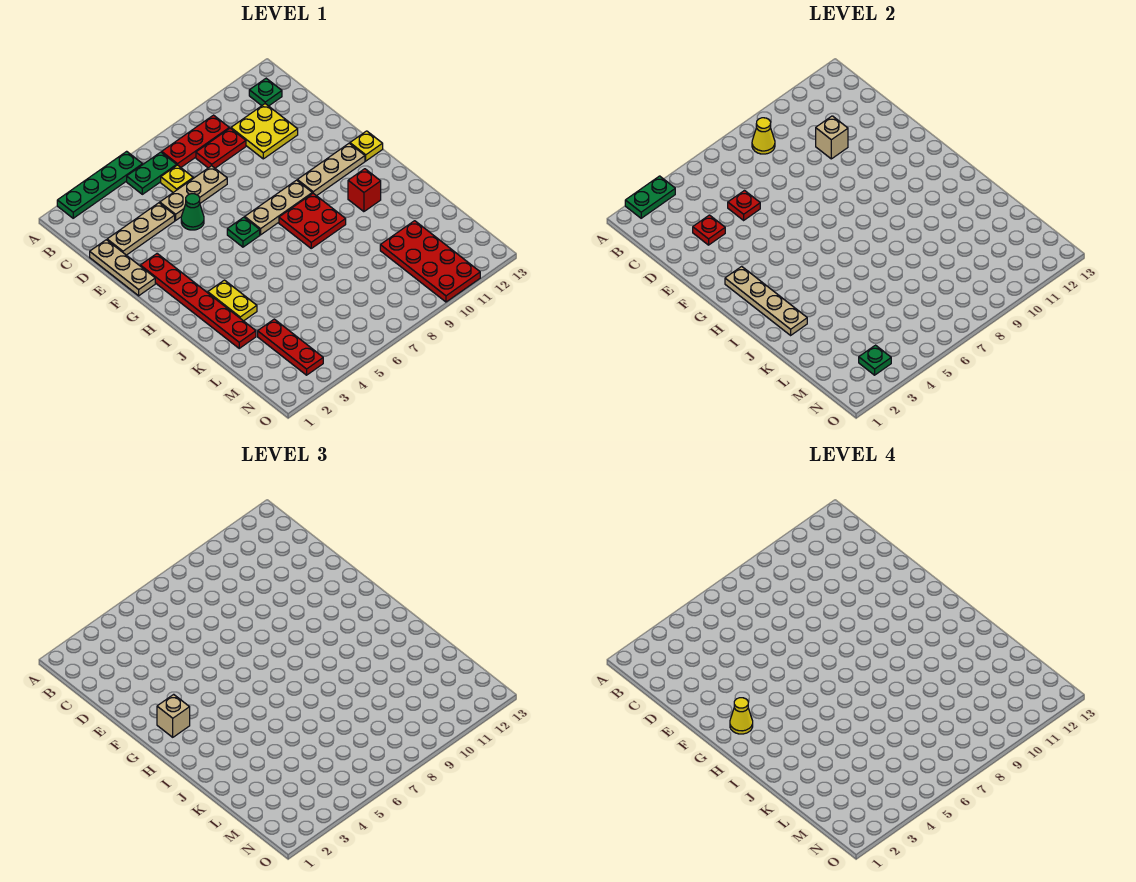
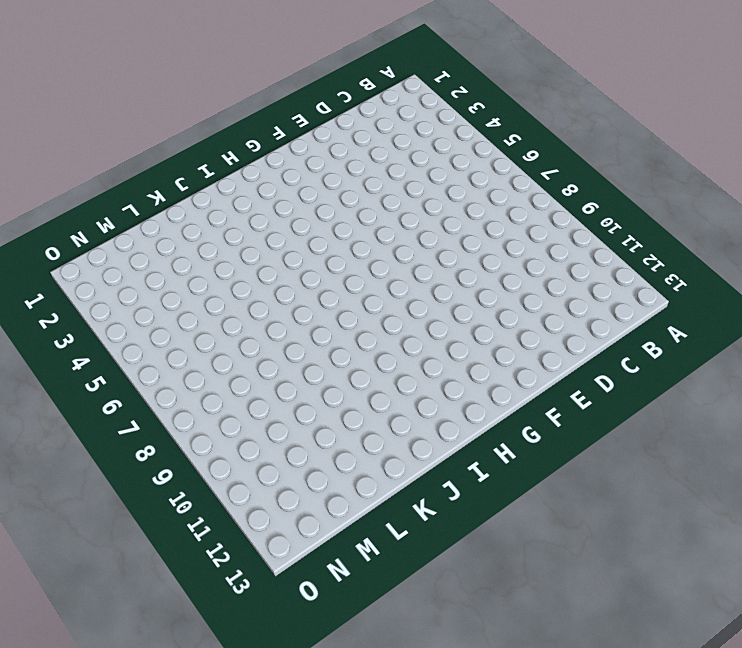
none -> green plate A2:A5 level 1
none -> green plate B5:B6 level 1
none -> red plate B7:B9 level 1
none -> green plate B12 level 1

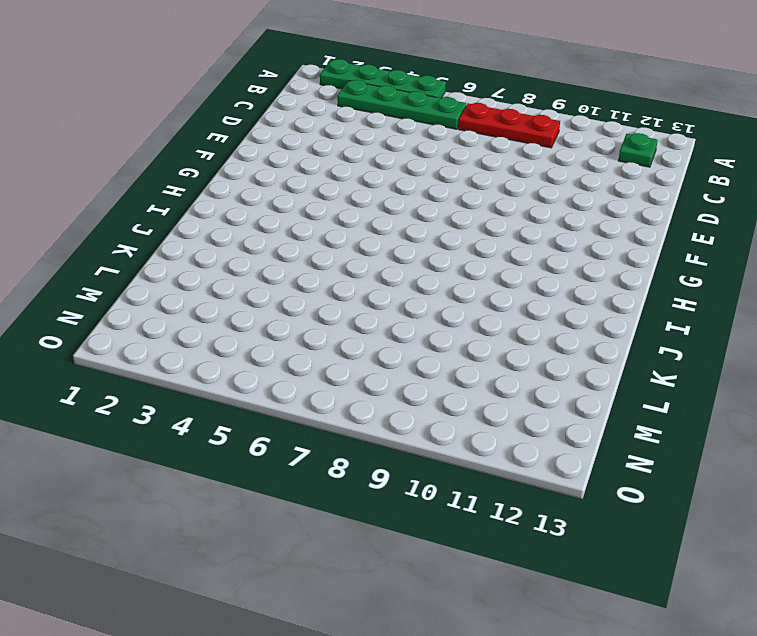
green plate B3:B6 level 1 -> green plate B5:B6 level 1
none -> yellow plate C6 level 1
none -> red plate C8:C9 level 1
none -> yellow plate C10:D11 level 1
none -> tan plate D1:F1 level 1

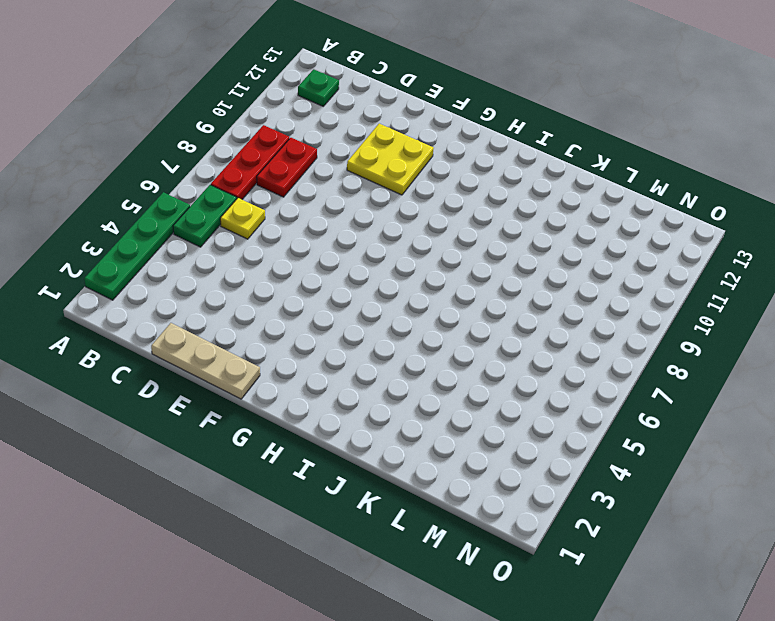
yellow plate E10:F11 level 1 -> yellow plate C10:D11 level 1
none -> tan plate D2:D4 level 1
none -> tan plate D5:D7 level 1
none -> green cone E5 level 1
none -> red plate F2:K2 level 1

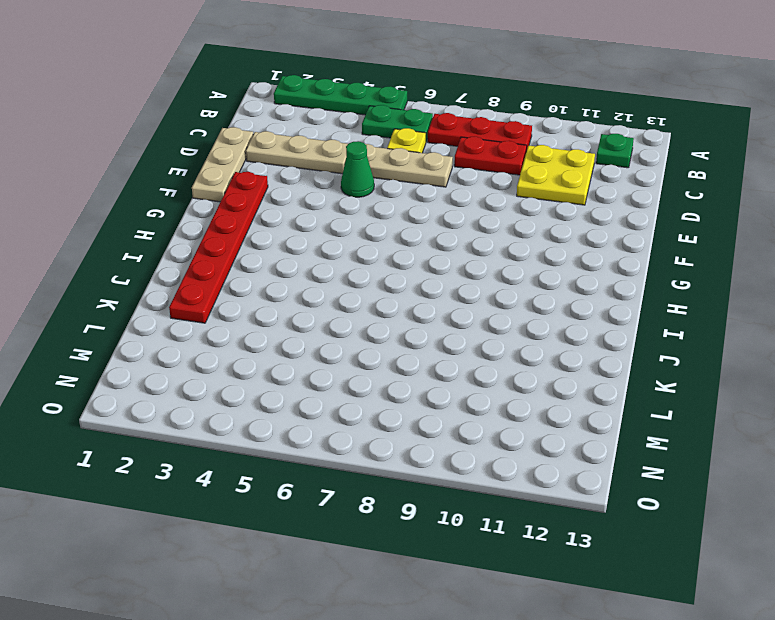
none -> green plate G6 level 1
none -> tan plate G7:G9 level 1
none -> tan plate G10:G12 level 1
none -> yellow plate G13 level 1

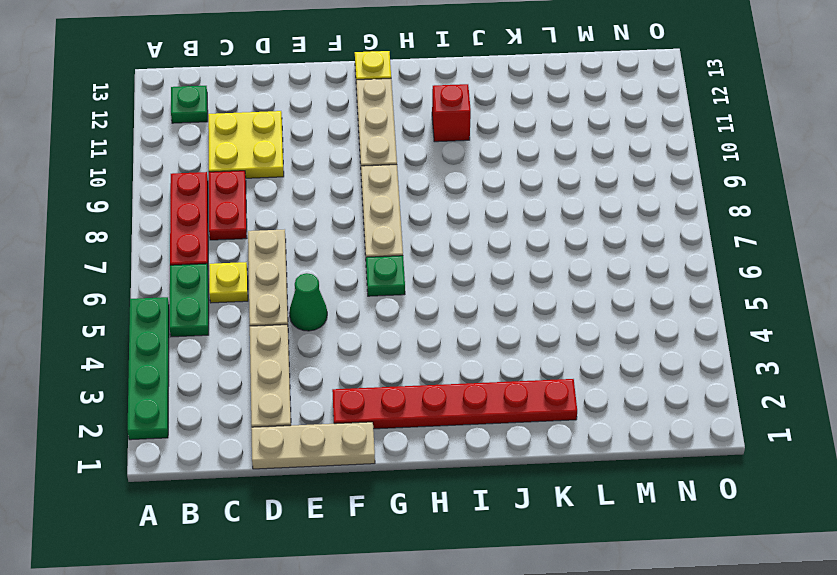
none -> red plate H8:I9 level 1
none -> yellow plate I3:J3 level 1
none -> red plate L3:N3 level 1
none -> red plate L10:O11 level 1

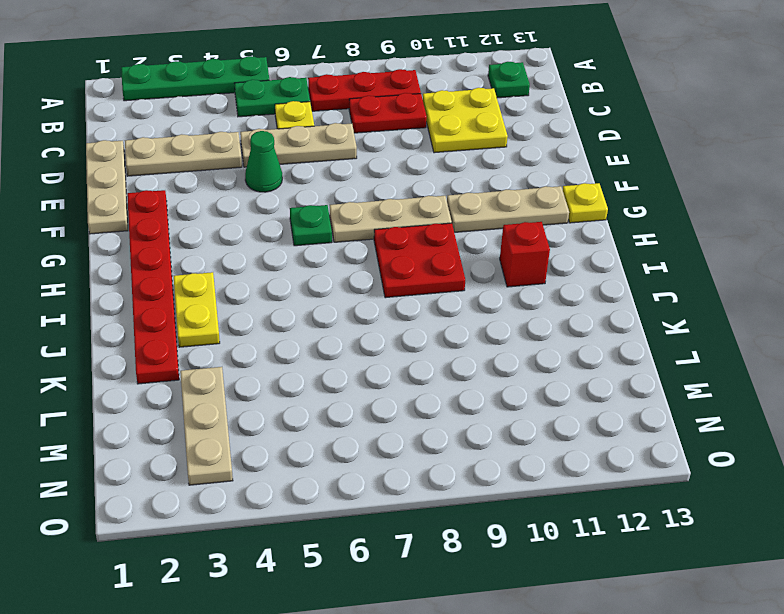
tan plate L3:N3 level 1 -> red plate L3:N3 level 1
none -> red plate L10:O11 level 1
none -> green plate A2:A3 level 2
none -> yellow cone B8 level 2
none -> red plate D3 level 2

